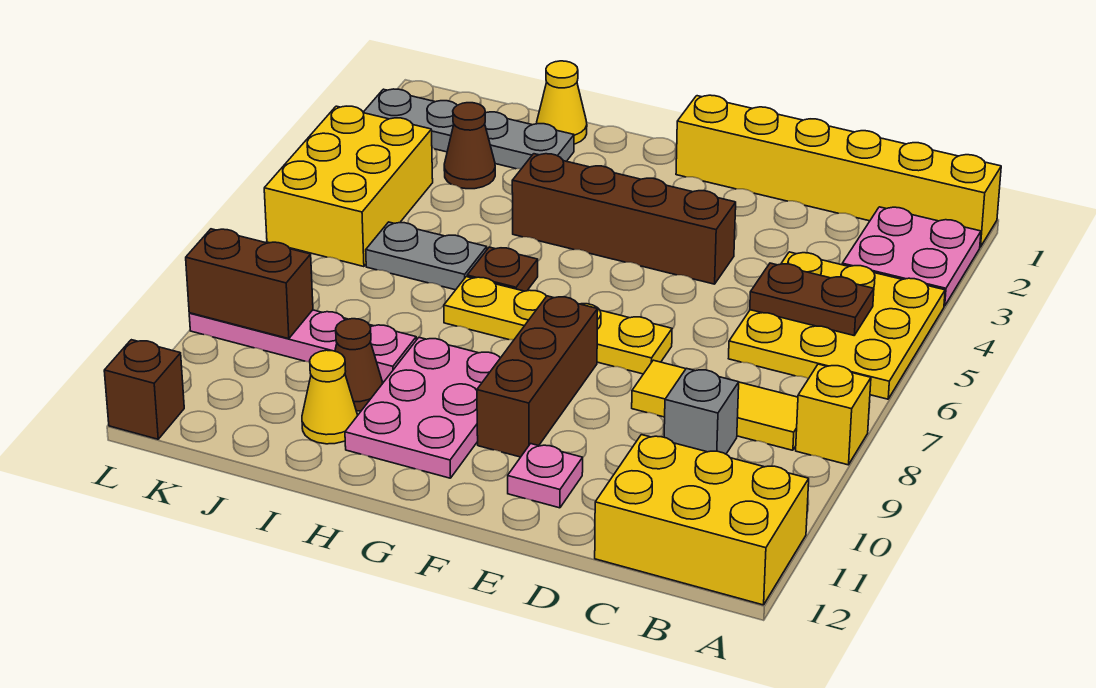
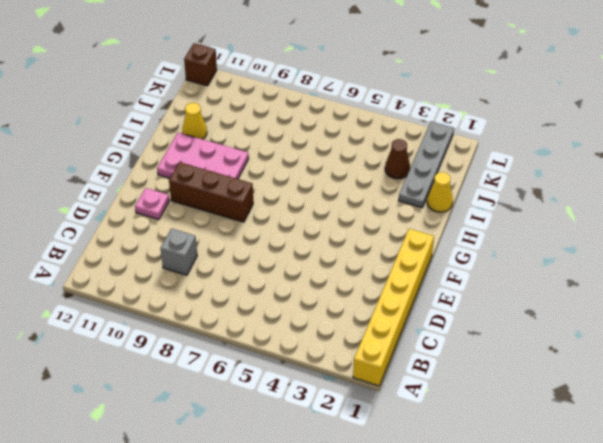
none -> pink plate A2:B3 level 1
none -> yellow plate A4:C6 level 1
none -> yellow brick A8 level 1

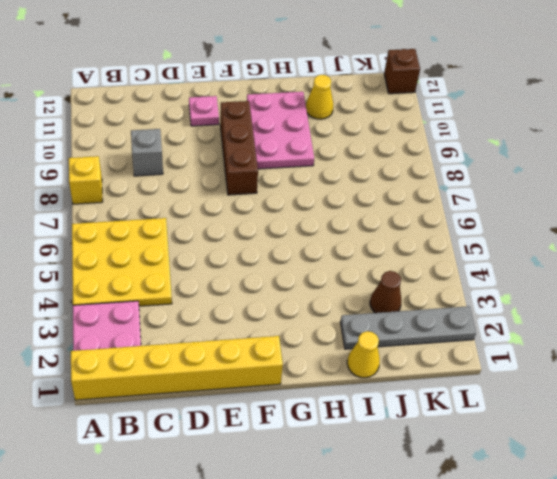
none -> yellow brick A11:C12 level 1
none -> yellow tile B8:D8 level 1
none -> brown brick E4:H4 level 1

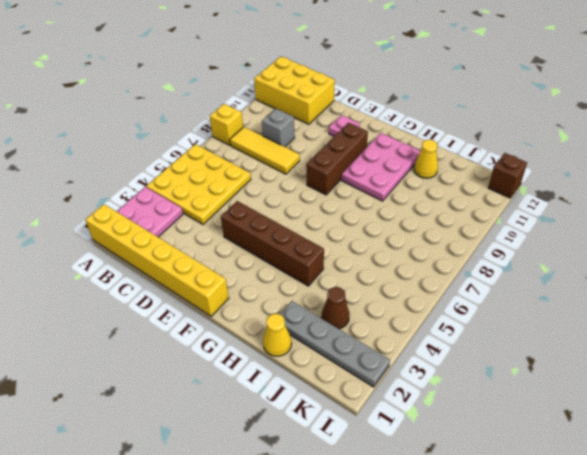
none -> yellow plate E7:H7 level 1
none -> brown plate H6 level 1
none -> grey plate I6:J6 level 1

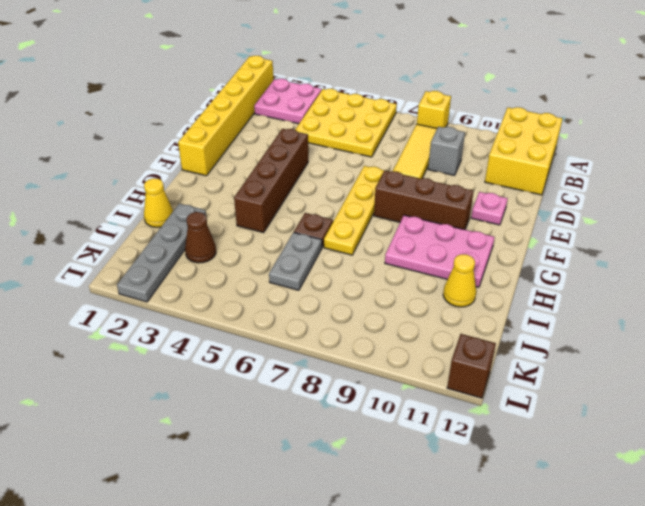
none -> pink plate I9:L9 level 1
none -> brown cone I10 level 1
none -> yellow brick K4:L6 level 1

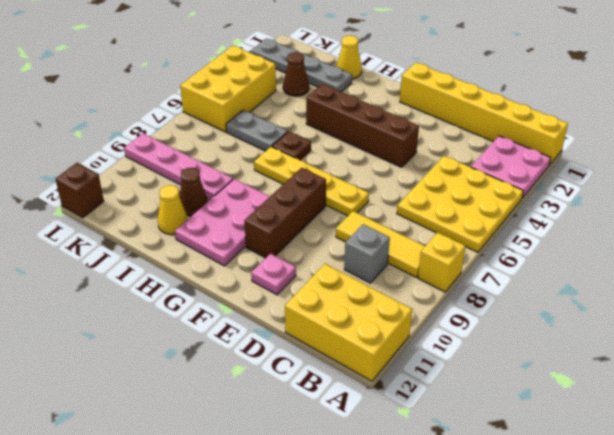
none -> brown plate B5:C5 level 2
none -> brown brick K9:L9 level 2

